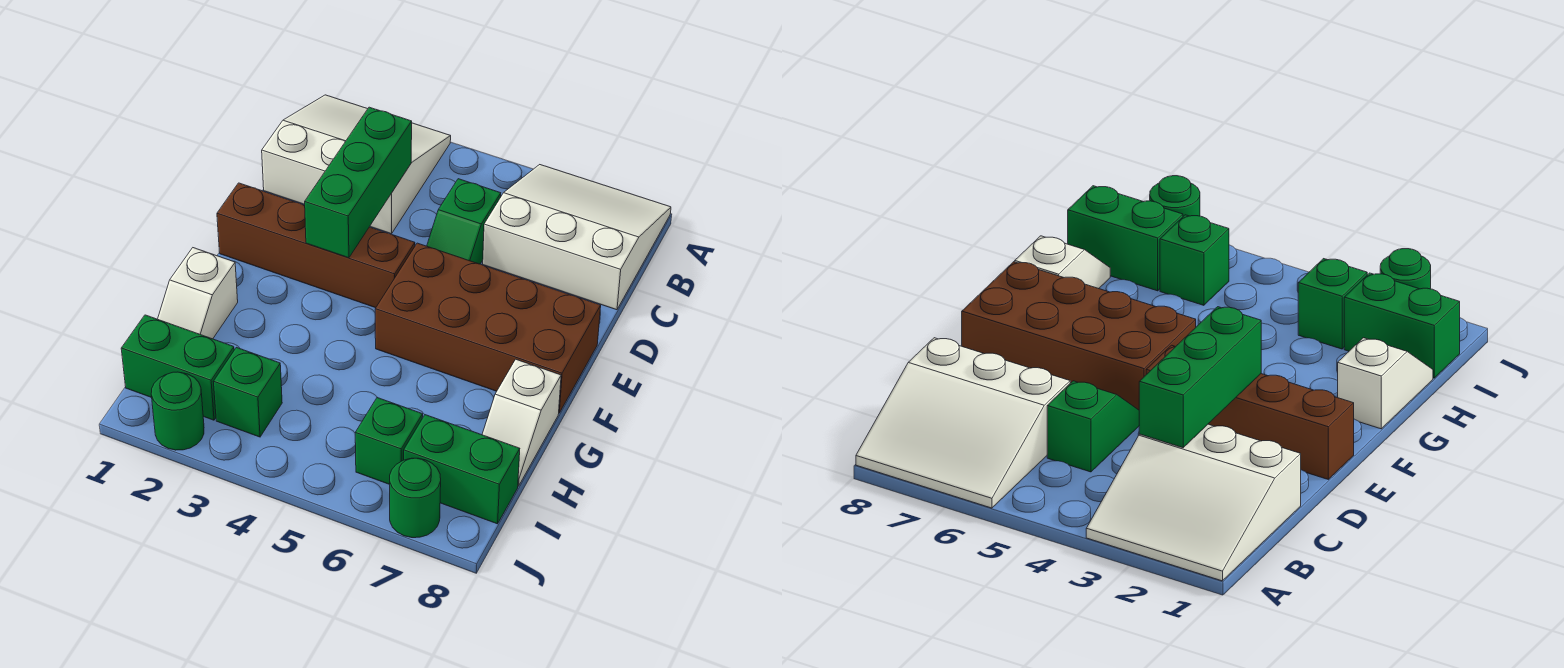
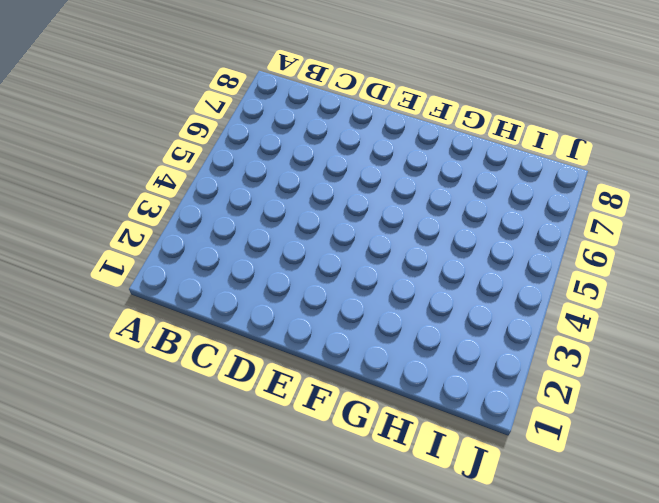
none -> white slope A1:C3 level 1 top C
none -> white slope A6:C8 level 1 top C
none -> green slope C5:D5 level 1 top C

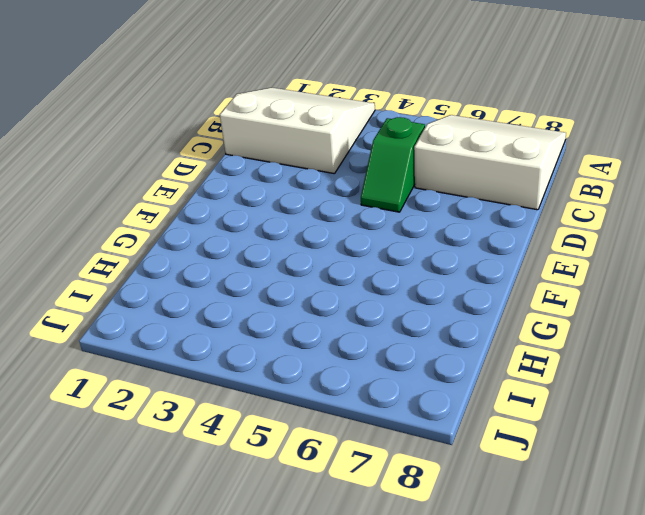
none -> brown brick E1:E4 level 1
none -> brown brick E5:F8 level 1
none -> white slope G1:H1 level 1 top G

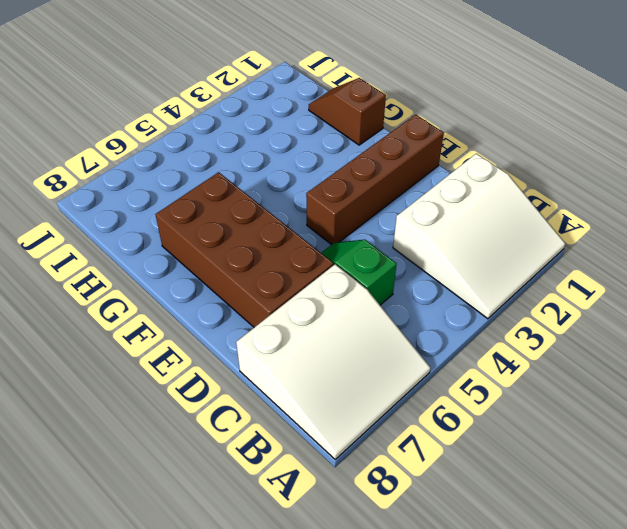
brown brick D6:G7 level 1 -> brown brick E5:F8 level 1
brown slope G1:H1 level 1 top G -> white slope G1:H1 level 1 top G
none -> white slope G8:H8 level 1 top G
none -> green brick I1:I2 level 1
none -> green brick I3 level 1

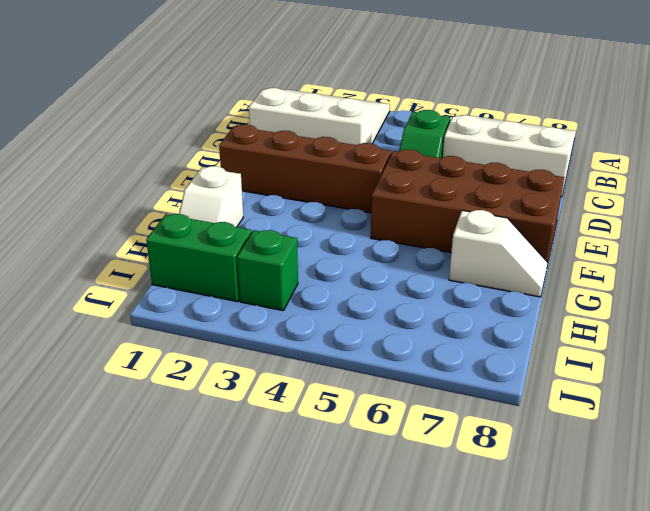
white slope G7:G8 level 1 top 7 -> white slope G8:H8 level 1 top G
none -> green brick I6 level 1
none -> green brick I7:I8 level 1
none -> green round brick J2 level 1

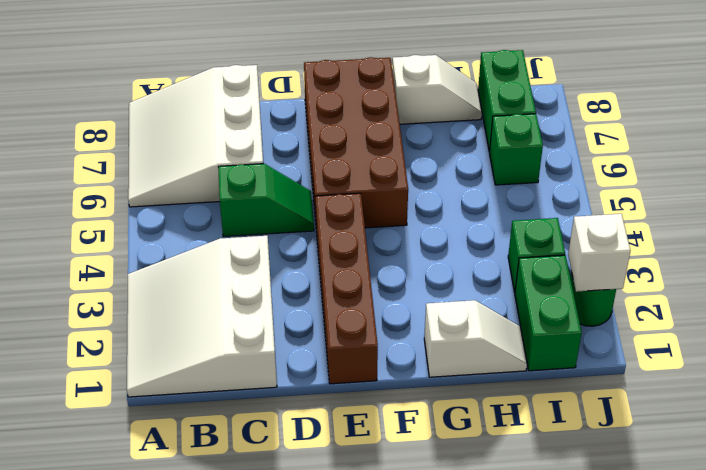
white brick J2 level 2 -> none
none -> green round brick J7 level 1
none -> green brick C3:E3 level 2

